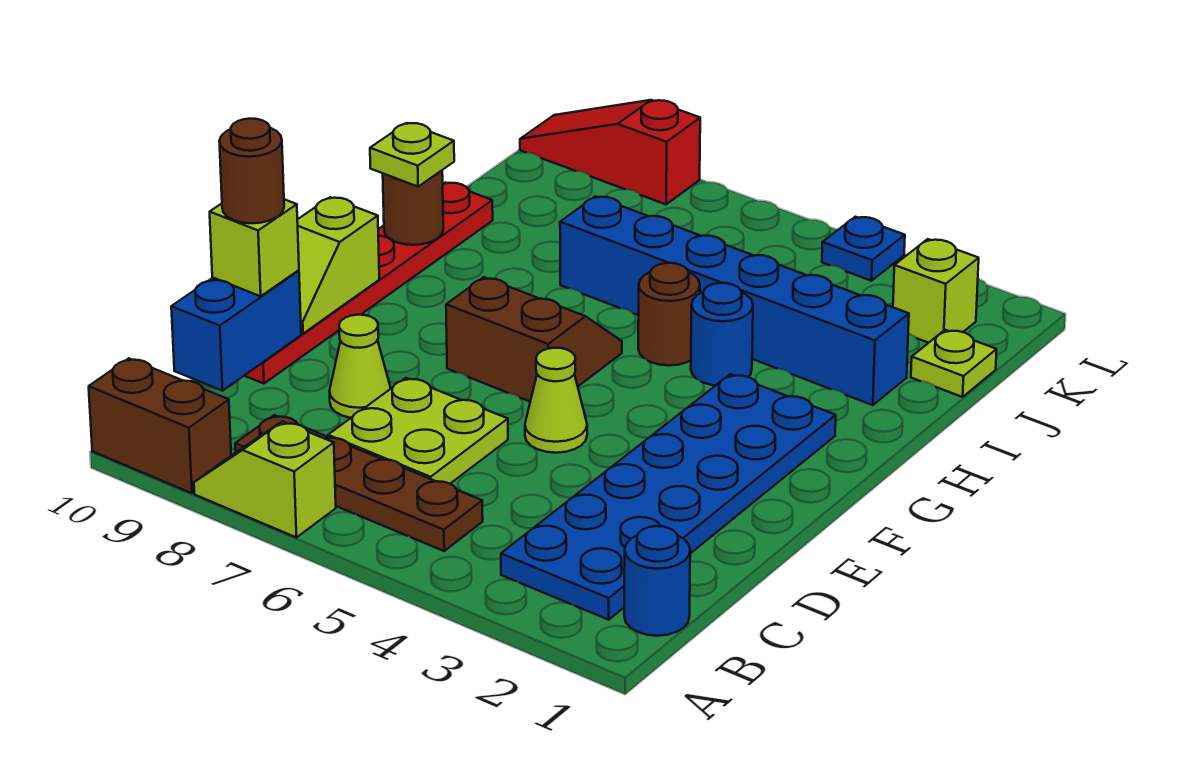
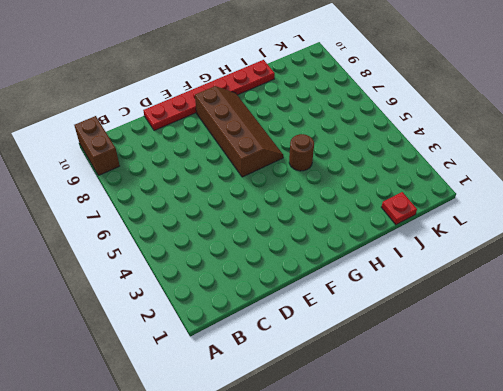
brown slope F6:G9 level 1 top F -> brown slope F6:G7 level 1 top F
red plate J1 level 1 -> lime plate J1 level 1
none -> lime slope A7:A8 level 1 top 7
none -> blue round brick B1 level 1
none -> blue plate B2:G3 level 1

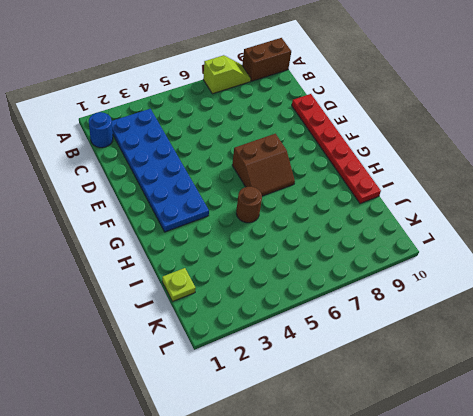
none -> brown plate B5:B8 level 1
none -> lime plate C6:D7 level 1
none -> lime cone D8 level 1

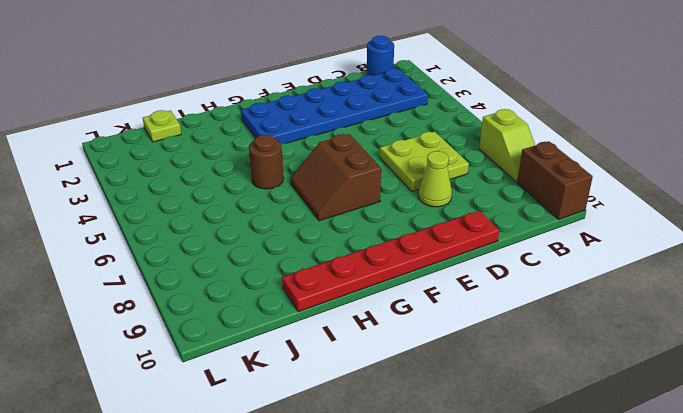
none -> brown plate B5:B8 level 1
none -> lime cone E5 level 1
none -> blue round brick H4 level 1

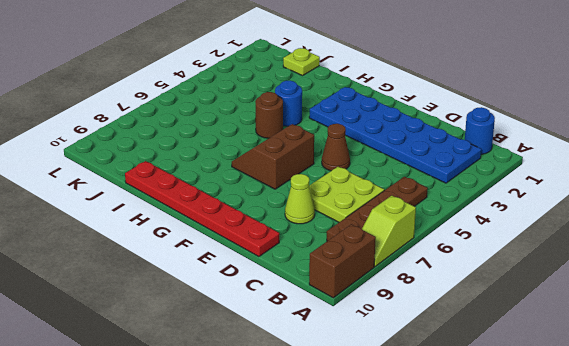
brown cone E5 level 1 -> lime cone E5 level 1
none -> blue brick I2:I7 level 1
none -> lime brick K2 level 1
none -> blue plate L4 level 1

